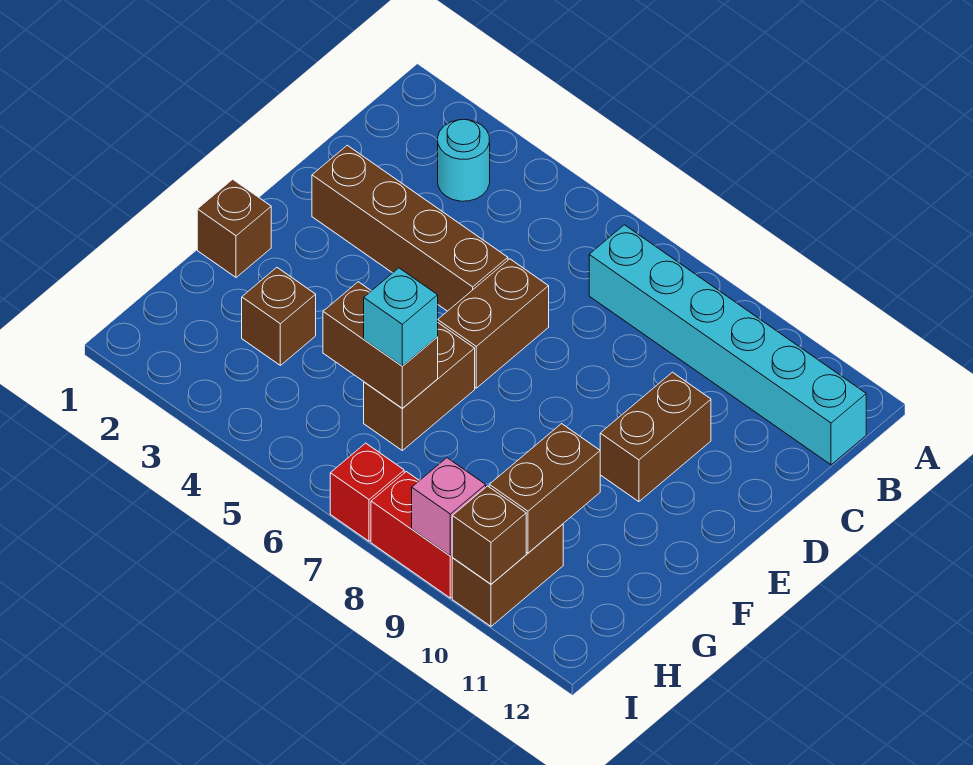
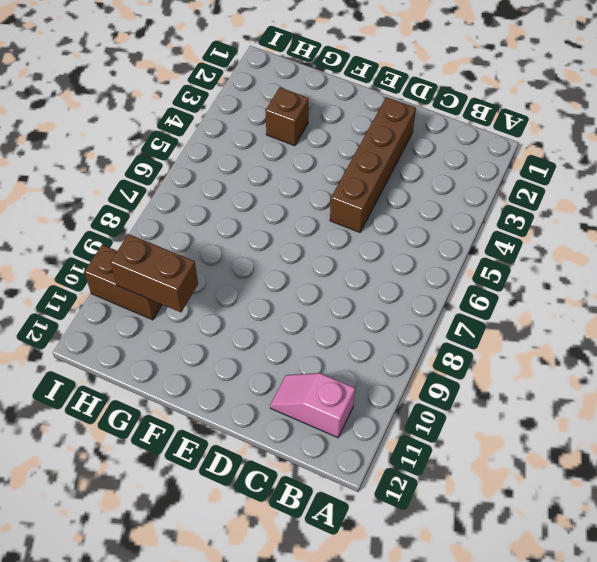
pink slope B11:C11 level 1 top B -> cyan brick B7:B12 level 1
none -> cyan round brick B3 level 1
none -> brown brick D6:E6 level 1
none -> brown brick D10:E10 level 1

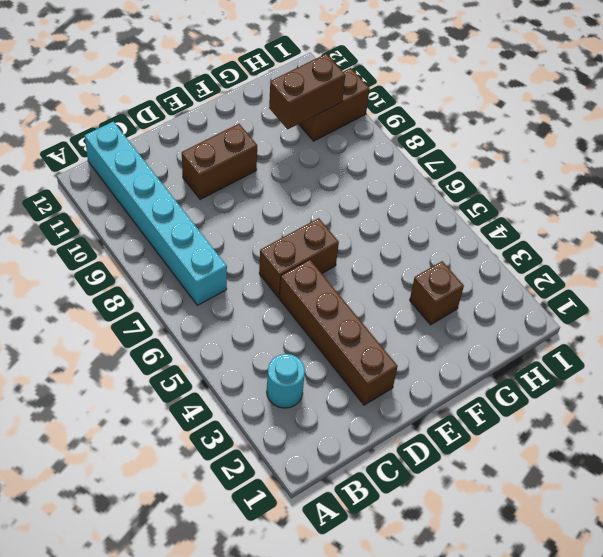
none -> brown brick F1 level 1
none -> brown brick F6:G6 level 1
none -> red brick I7 level 1

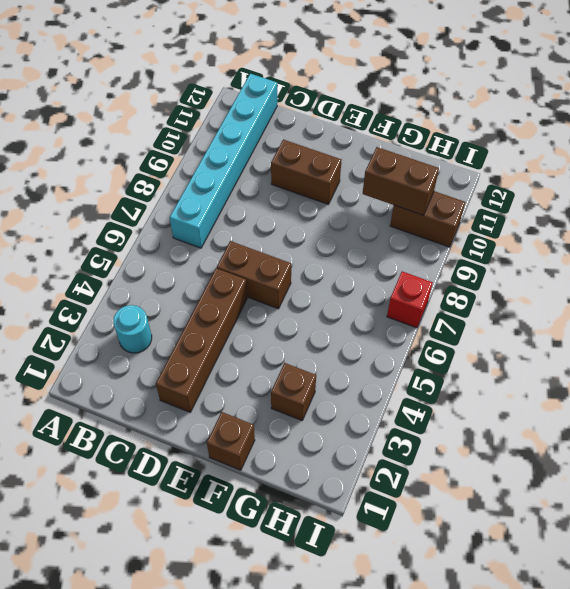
none -> brown brick F6:G6 level 1
none -> red brick I8:I9 level 1
none -> brown brick G5:G6 level 2

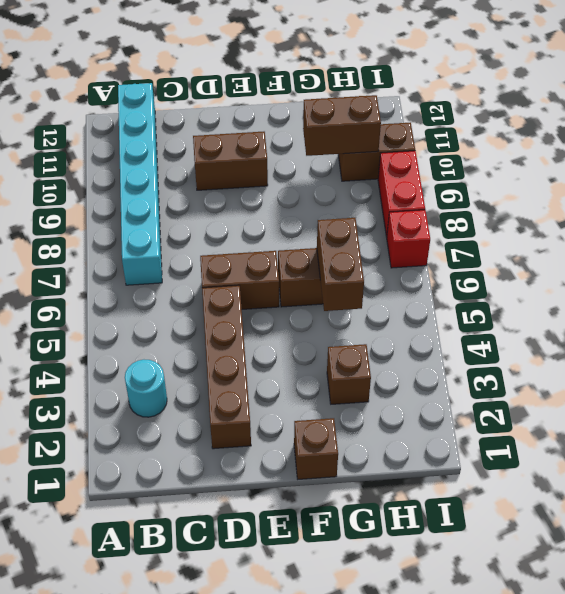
none -> pink brick I9 level 2
none -> brown brick I10 level 2
none -> cyan brick G6 level 3

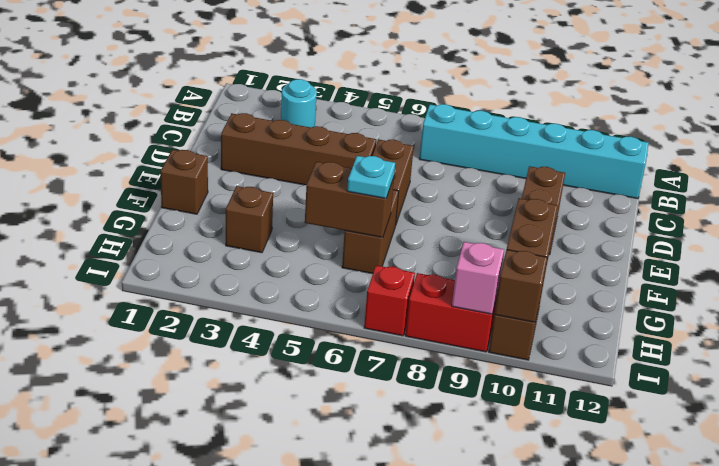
cyan plate G6 level 3 -> cyan brick G6 level 3

